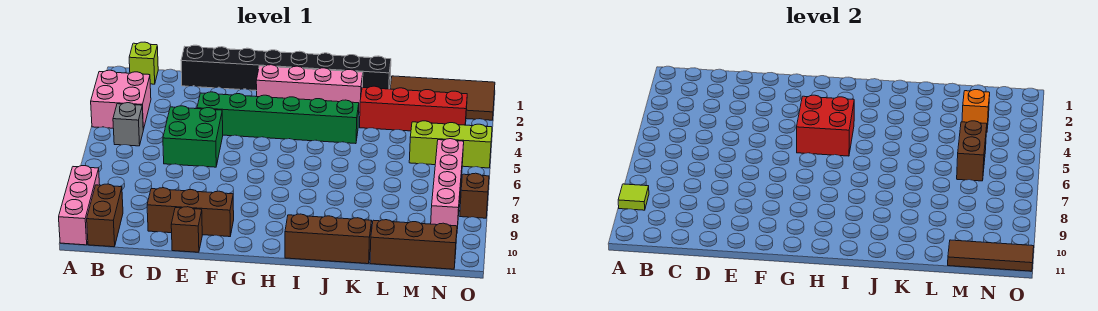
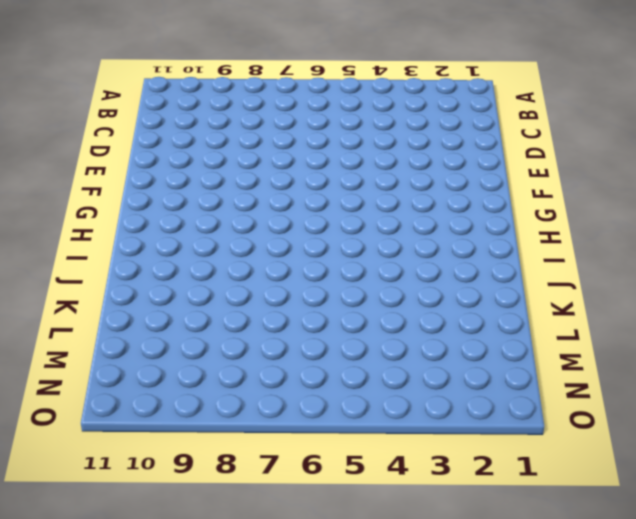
none -> pink brick A3:B4 level 1
none -> pink brick A9:A11 level 1
none -> lime brick B1 level 1

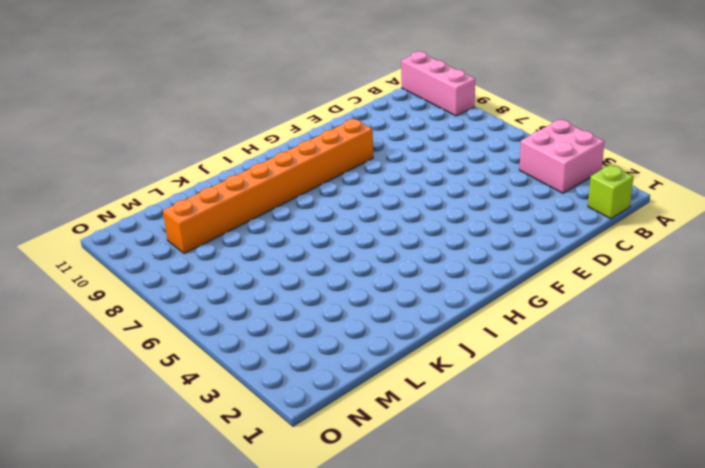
orange brick F9:M9 level 1 -> none
none -> grey brick B5 level 1
none -> brown brick B10:B11 level 1
none -> black brick D1:K1 level 1

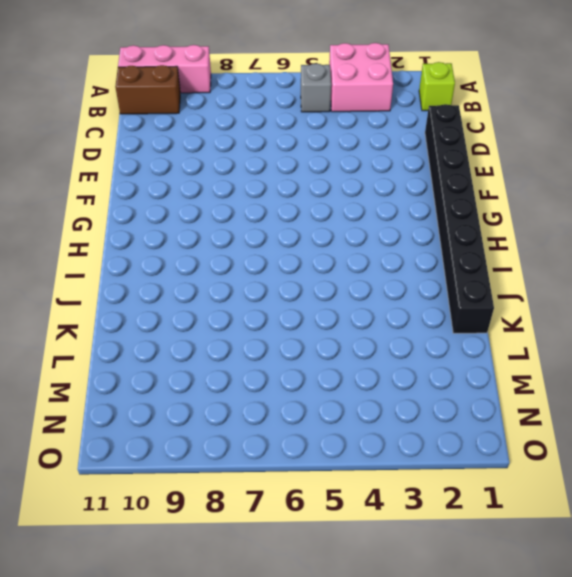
none -> green brick D5:E6 level 1
none -> brown brick D10:F10 level 1
none -> green brick E4:J4 level 1

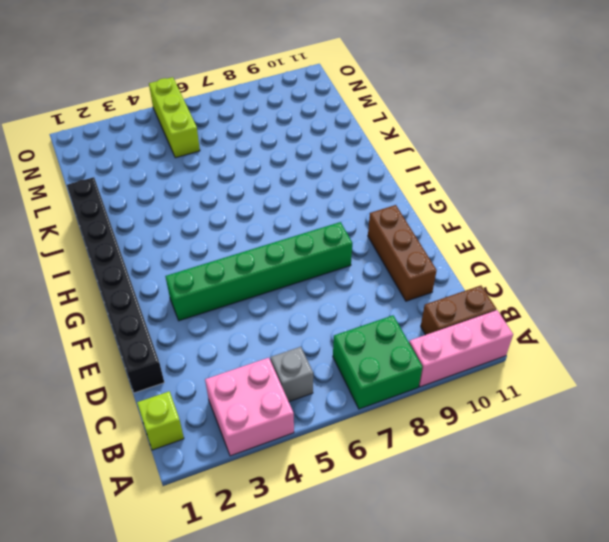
green brick A7:B8 level 1 -> green brick D5:E6 level 1
green brick F3:F8 level 1 -> green brick E4:J4 level 1
none -> brown brick E11 level 1
none -> pink brick G2:J2 level 1
none -> brown brick I11:K11 level 1

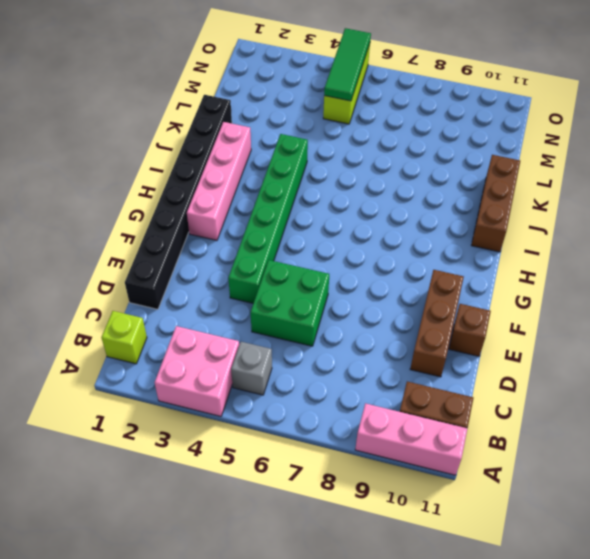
green tile M5:O5 level 2 -> brown brick M5:M6 level 2
none -> red brick K3:N3 level 1
none -> brown tile L1:O2 level 1
none -> brown brick L11:N11 level 1

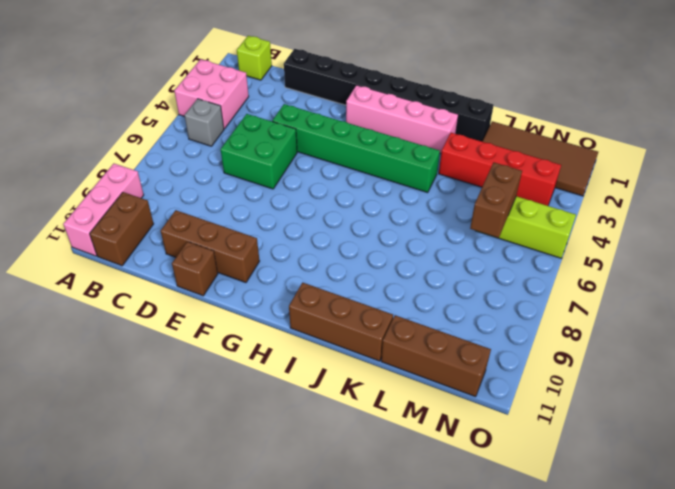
none -> pink brick N6:N9 level 1
none -> brown brick O8 level 1
none -> lime tile A9 level 2

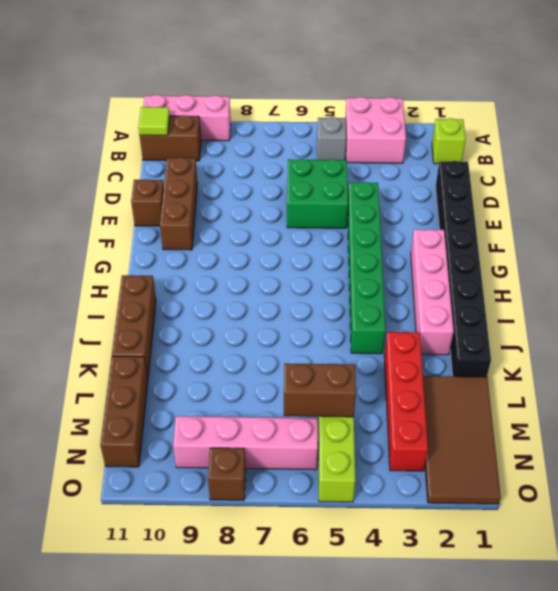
lime tile B11 level 2 -> lime tile A9 level 2
none -> red brick G4:H5 level 2
none -> orange brick M3 level 2
none -> brown tile M11:O11 level 2

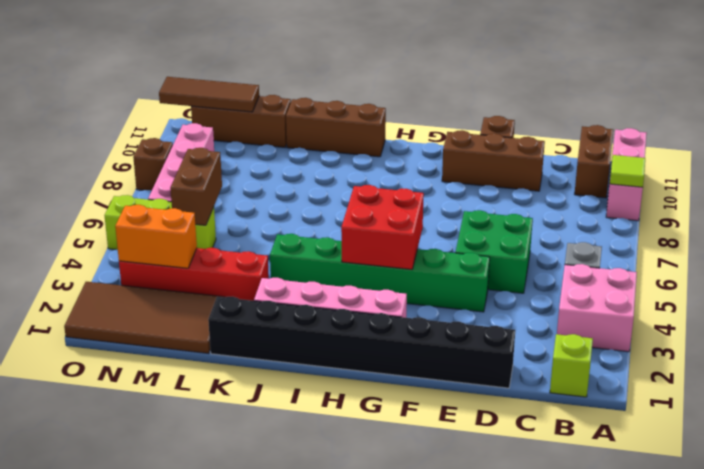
orange brick M3:N3 level 2 -> orange brick M3 level 2

